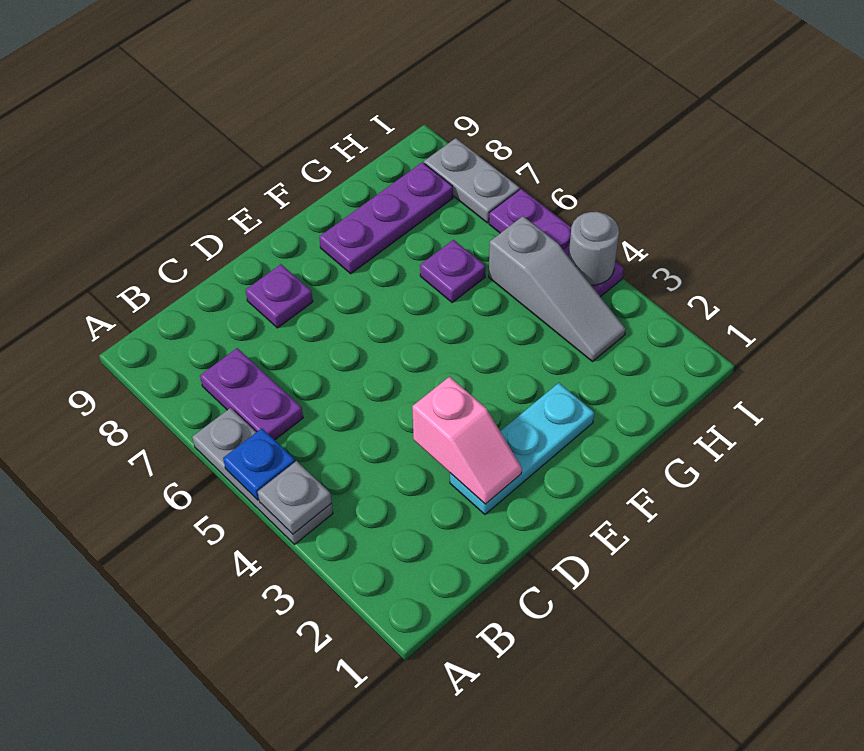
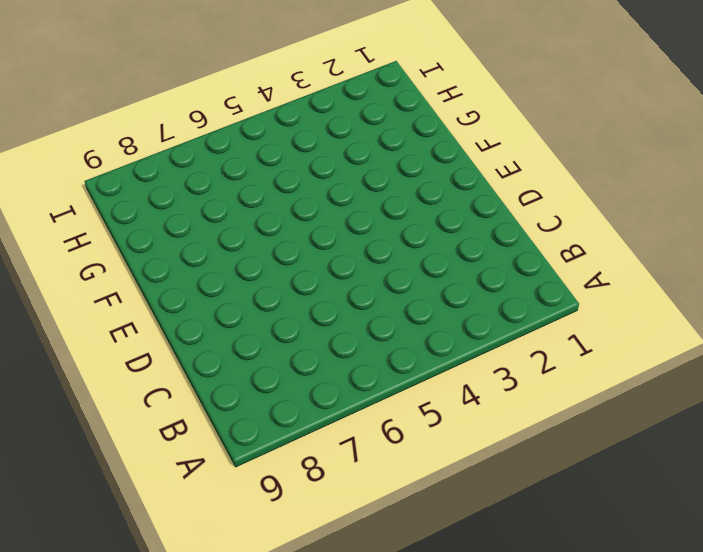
none -> grey plate A4:A6 level 1
none -> purple plate B6:B7 level 1
none -> cyan plate D2:F2 level 1

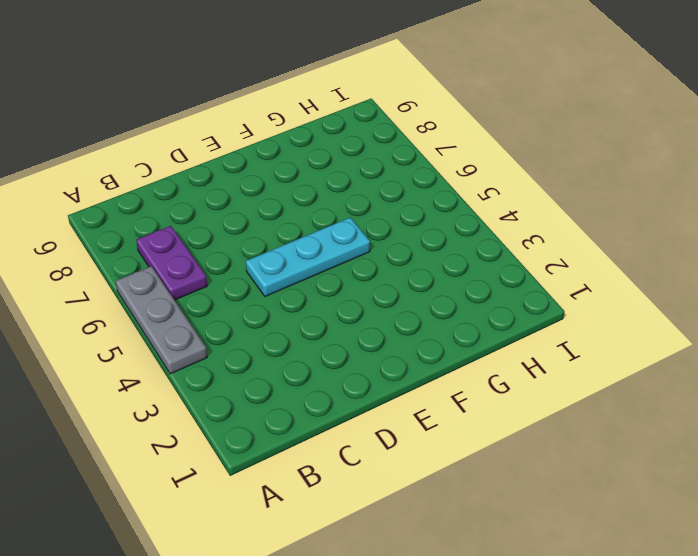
cyan plate D5:F5 level 1 -> cyan plate D2:F2 level 1
none -> purple plate D8 level 1
none -> purple plate F8:H8 level 1
none -> purple plate G6 level 1

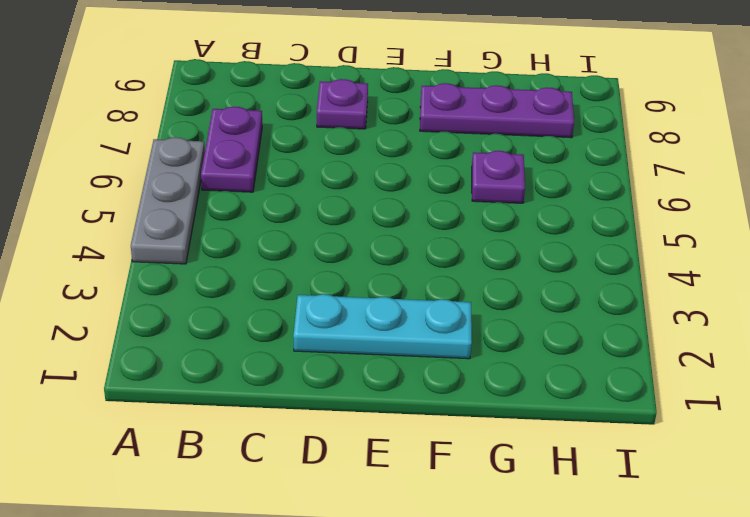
none -> grey slope H3:H5 level 1 top 5
none -> purple plate I4:I6 level 1
none -> grey plate I7:I8 level 1

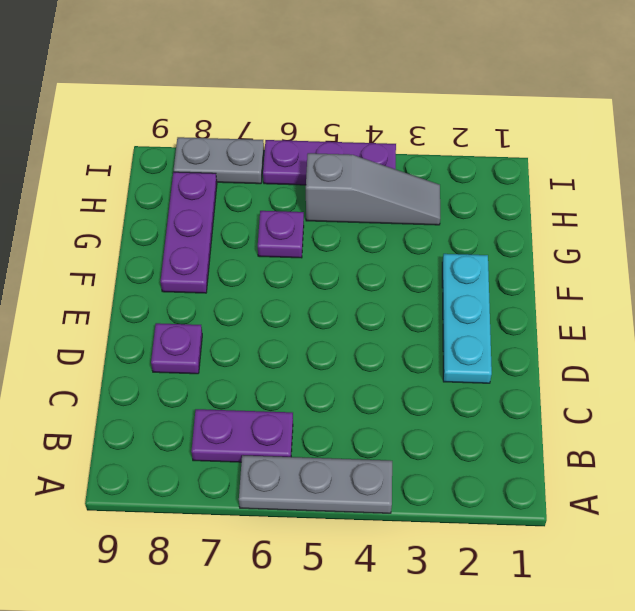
none -> grey plate A4 level 2
none -> blue plate A5 level 2
none -> pink slope D2:D3 level 2 top 3

